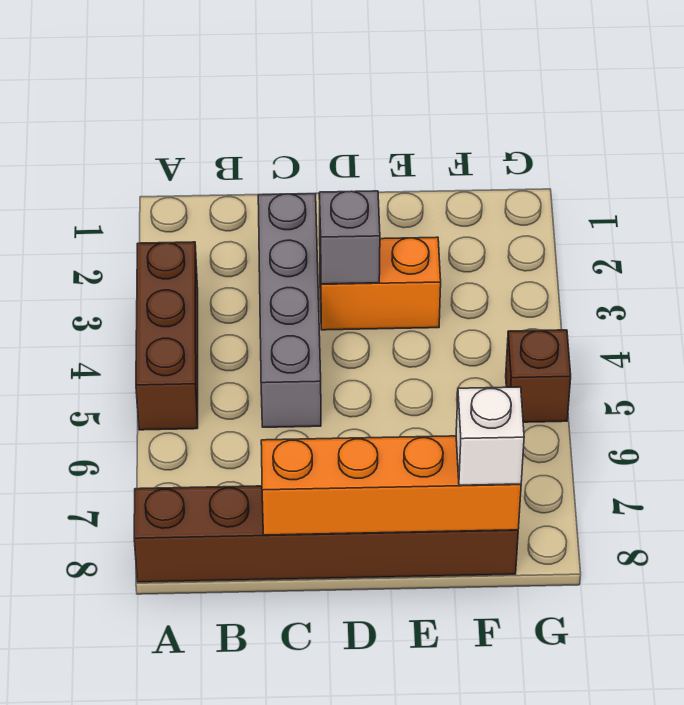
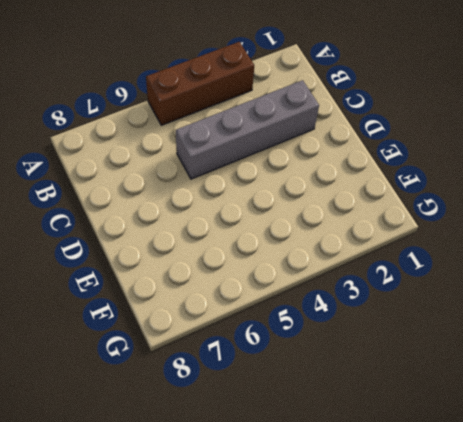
none -> brown brick A8:F8 level 1
none -> orange brick D3:E3 level 1

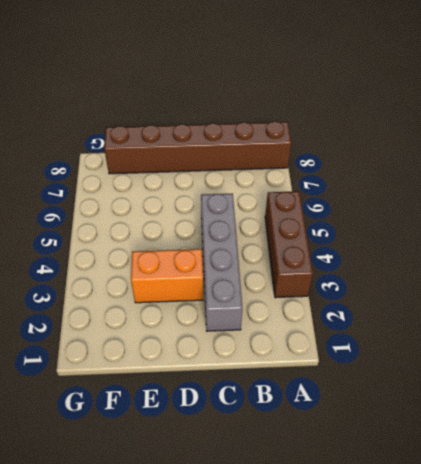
none -> brown brick G5 level 1
none -> orange brick C8:F8 level 2

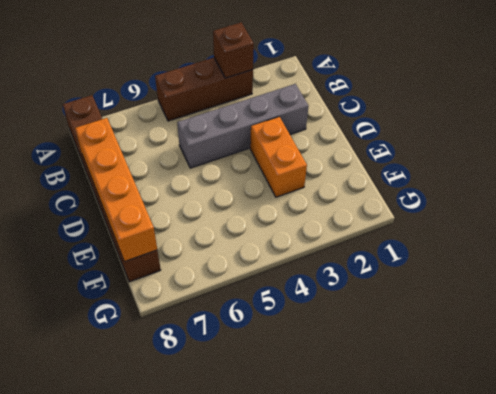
brown brick A3 level 2 -> brown brick G5 level 1
none -> grey brick D3 level 2
none -> white brick F8 level 3

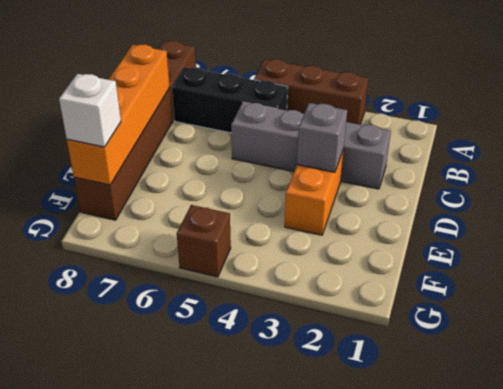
black brick B5:B7 level 1 -> none

